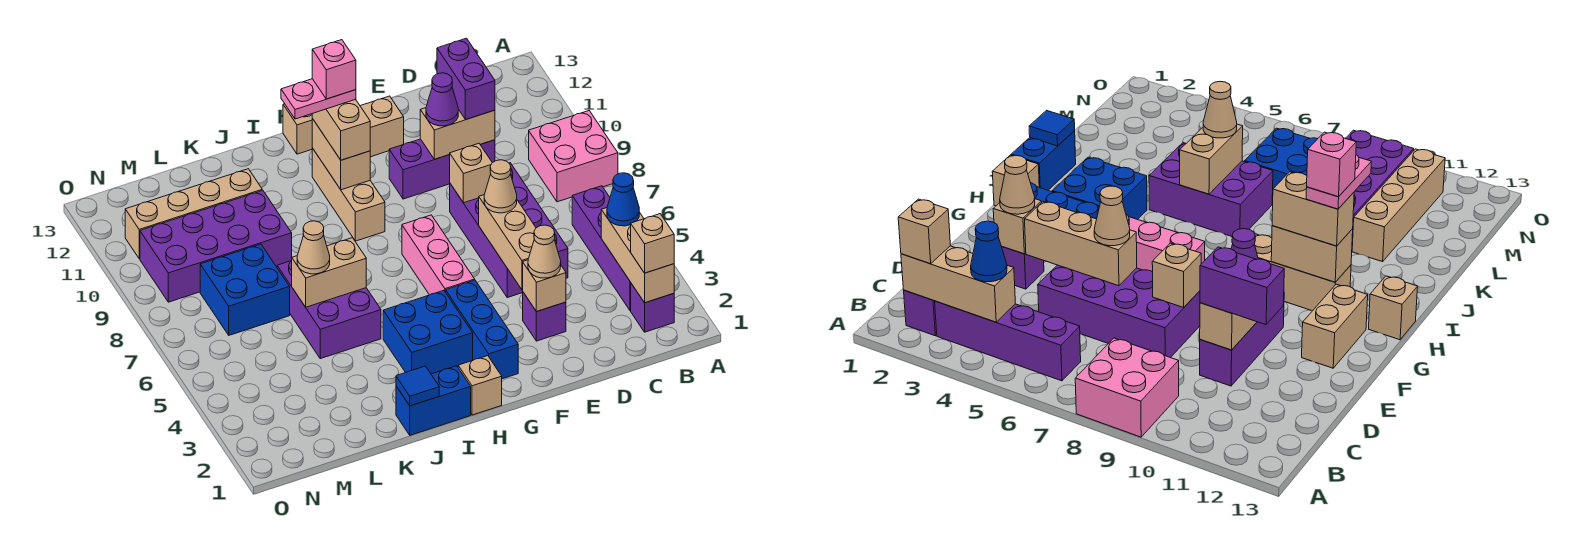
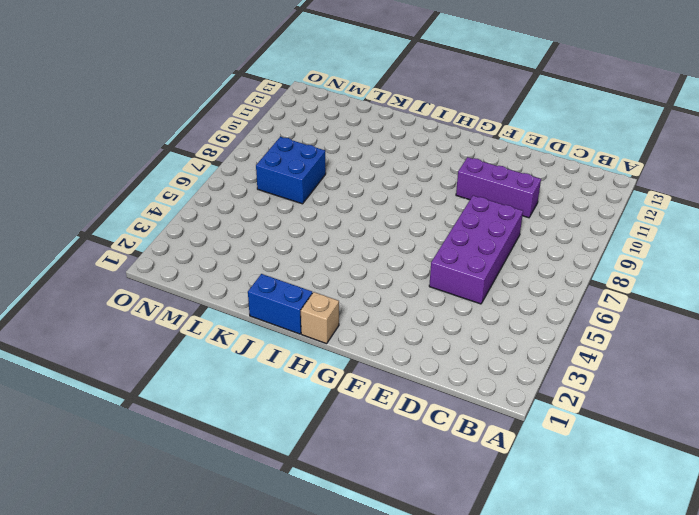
none -> pink brick A8:B9 level 1
none -> purple brick B2 level 1
none -> purple brick B3:B6 level 1
none -> purple brick E3 level 1

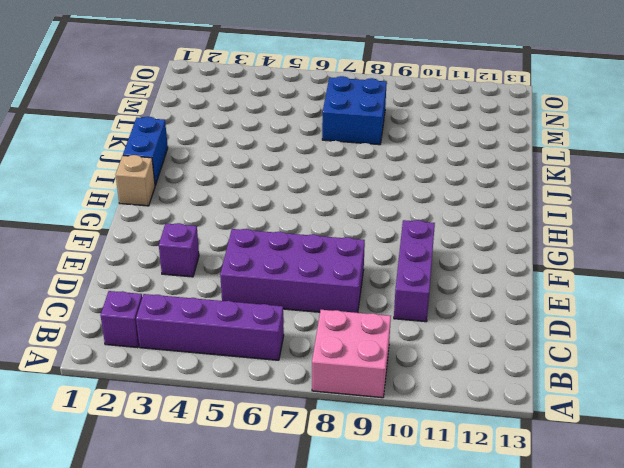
none -> tan brick F12:G12 level 1
none -> blue brick G2:G4 level 1
none -> pink brick G5:G7 level 1
none -> blue brick H3:I4 level 1

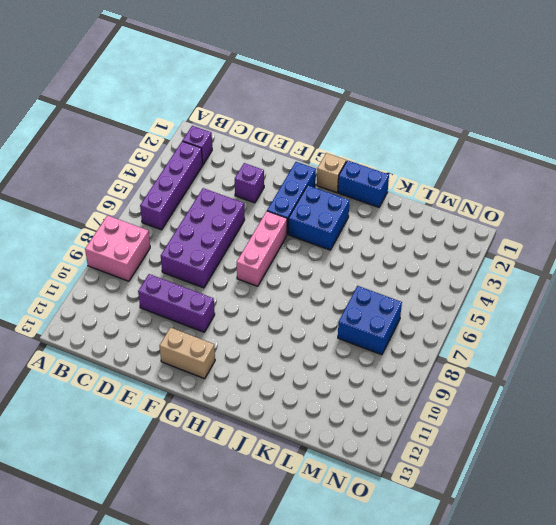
none -> tan brick H9:H11 level 1
none -> tan brick H13 level 1
none -> purple brick J5:K7 level 1
none -> purple brick K9:N10 level 1

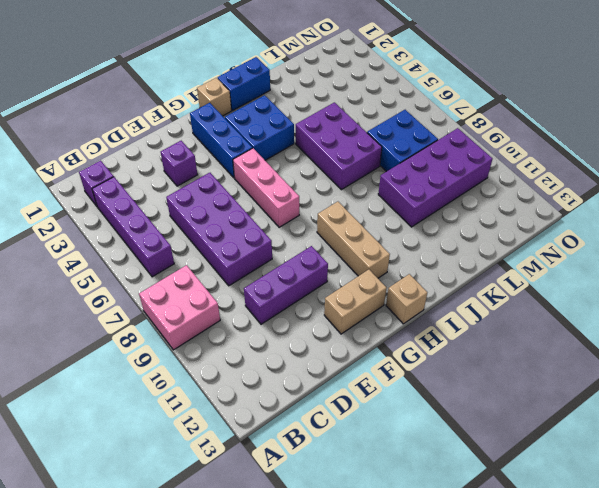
none -> tan brick K11:N11 level 1
none -> tan brick B2:B4 level 2
none -> tan brick D10:E10 level 2
none -> tan brick E3 level 2

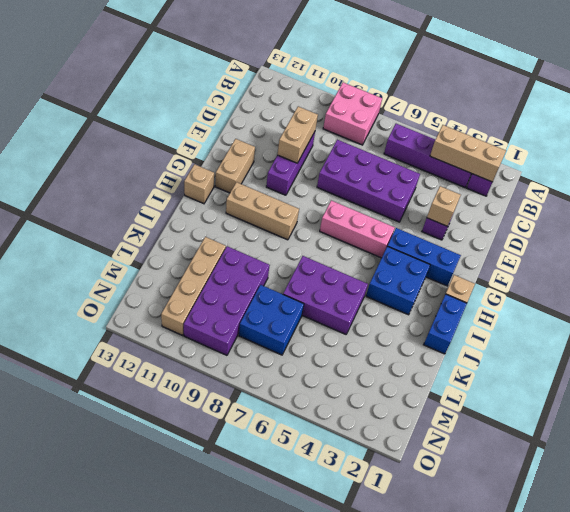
none -> tan brick E4:E6 level 2
none -> tan brick E8 level 2
none -> tan brick H10:H11 level 2
none -> blue tile J1 level 2

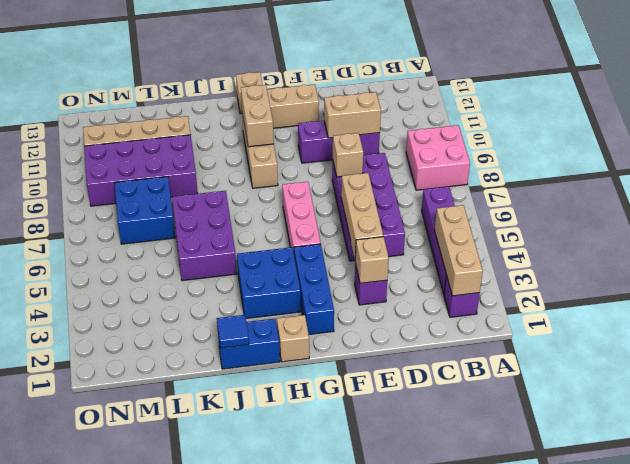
none -> tan brick J6:K6 level 2
none -> tan brick B2 level 3
none -> blue cone B4 level 3
none -> purple brick D10:D11 level 3

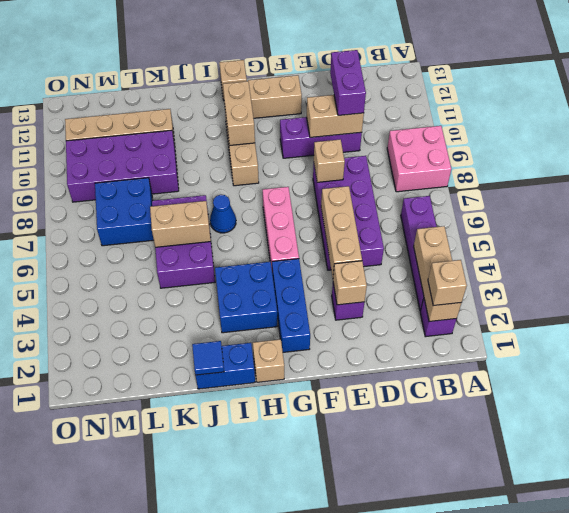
blue cone I7 level 1 -> blue cone B4 level 3
none -> tan cone E3 level 3
none -> tan cone E6 level 3
none -> purple cone E10 level 3
none -> tan brick H10:H11 level 3

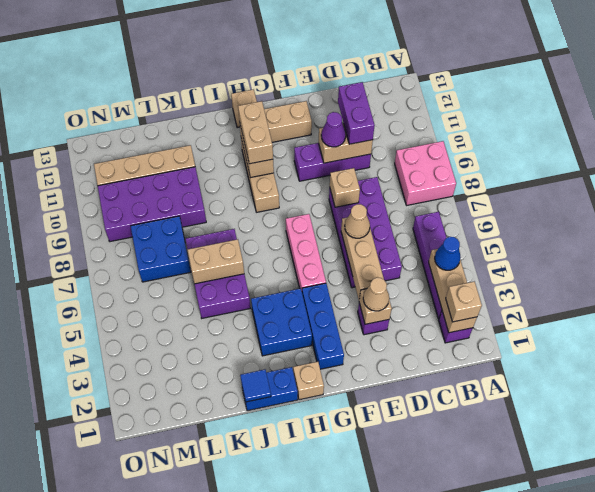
none -> tan cone K6 level 3
none -> pink plate H11:I11 level 4
none -> pink brick H11 level 5

